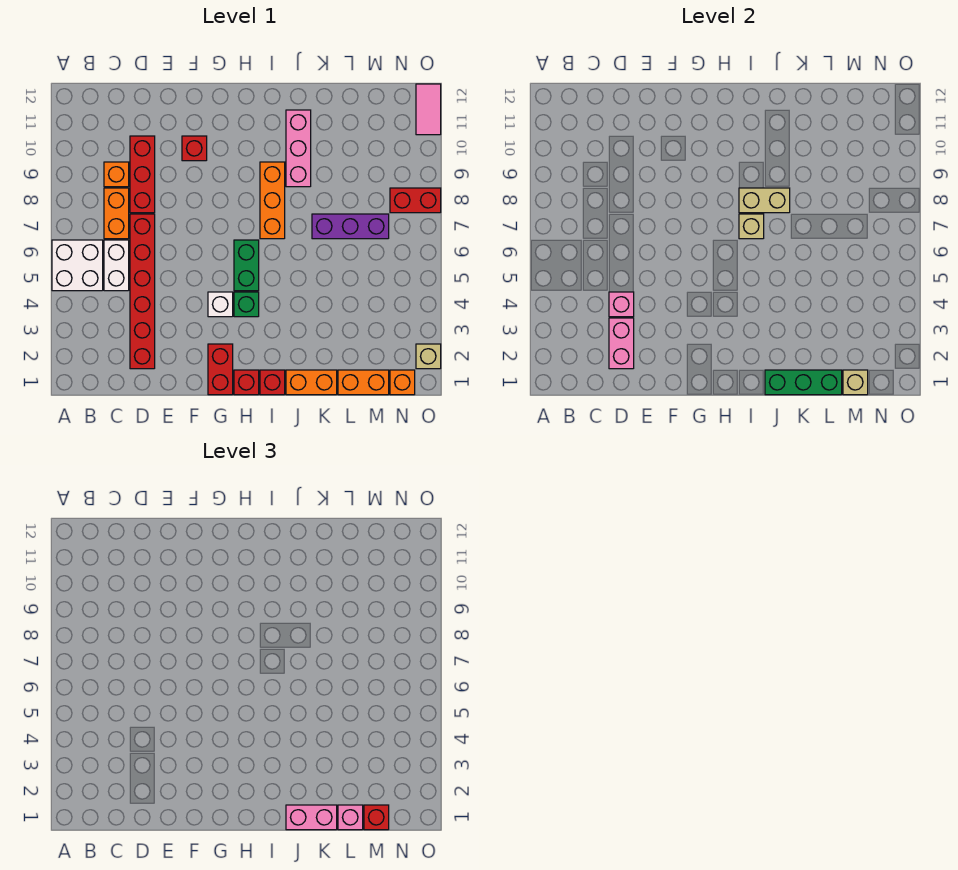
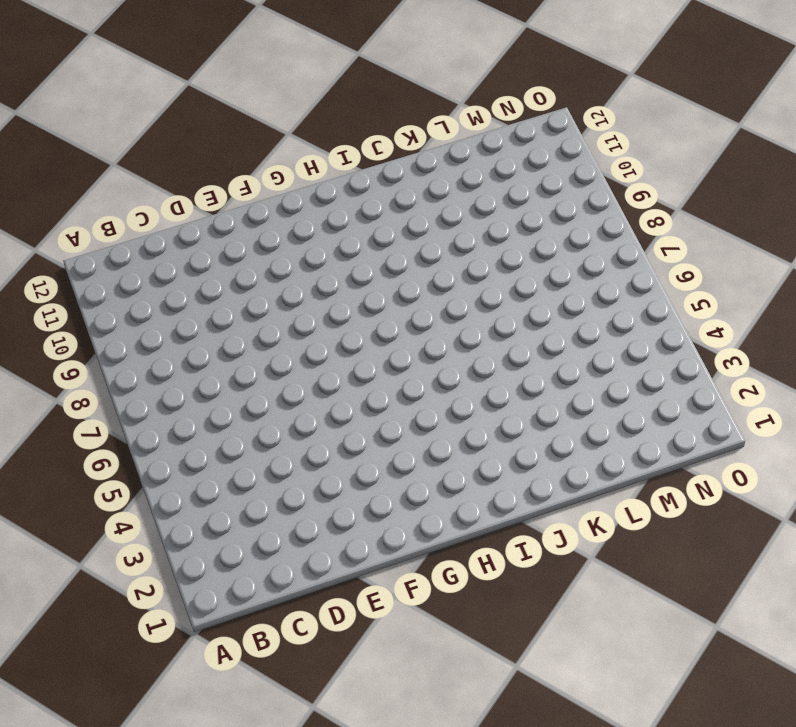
none -> white brick A5:B6 level 1
none -> white brick C5:C6 level 1
none -> orange brick C7:C8 level 1
none -> orange brick C9 level 1

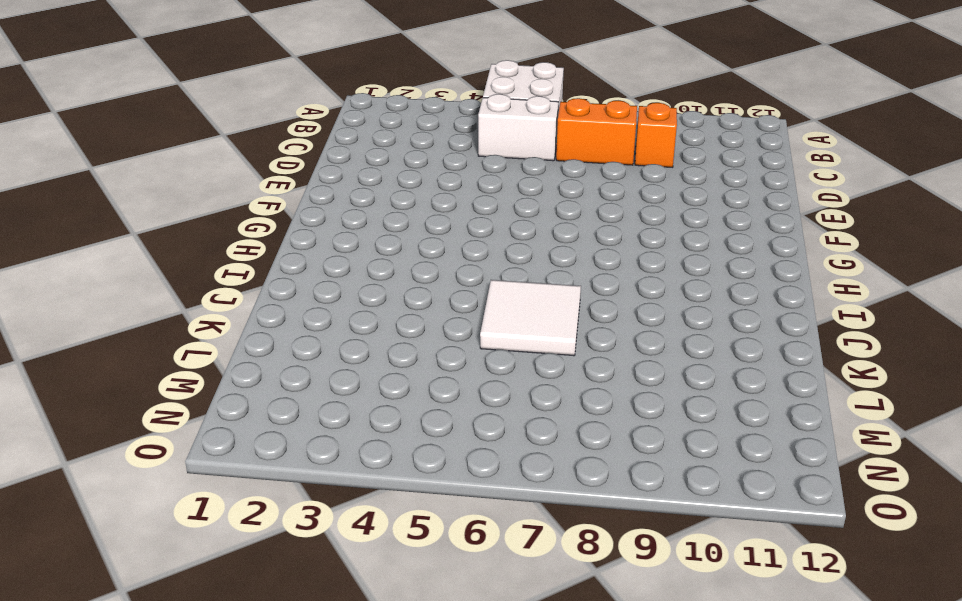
white tile J6:K7 level 1 -> purple brick K7:M7 level 1
none -> red brick D2:D7 level 1
none -> red brick D8:D10 level 1
none -> red brick F10 level 1
none -> red brick G1:G2 level 1

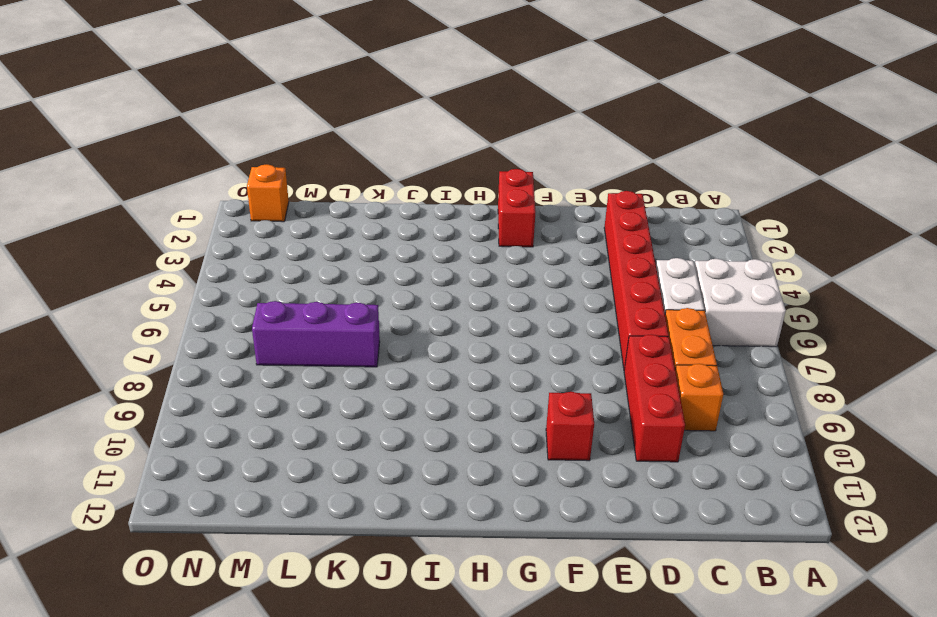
none -> white brick G4 level 1
none -> red brick H1 level 1
none -> green brick H4 level 1
none -> green brick H5:H6 level 1

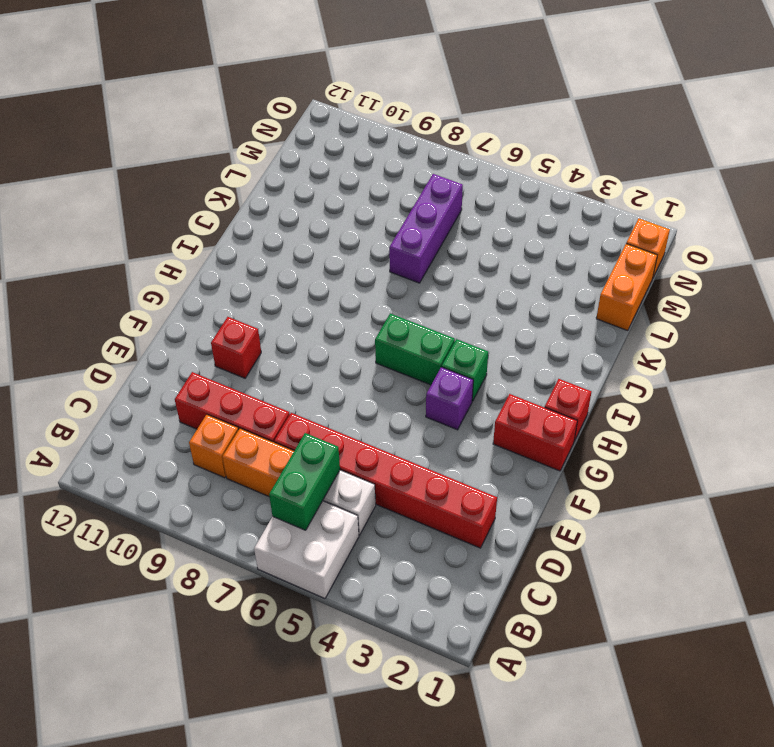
green brick B6:C6 level 2 -> none
purple brick G4 level 1 -> white brick G4 level 1
none -> red brick I1 level 1
none -> orange brick I7:I9 level 1
none -> orange brick J1:K1 level 1
none -> pink brick J9:J11 level 1

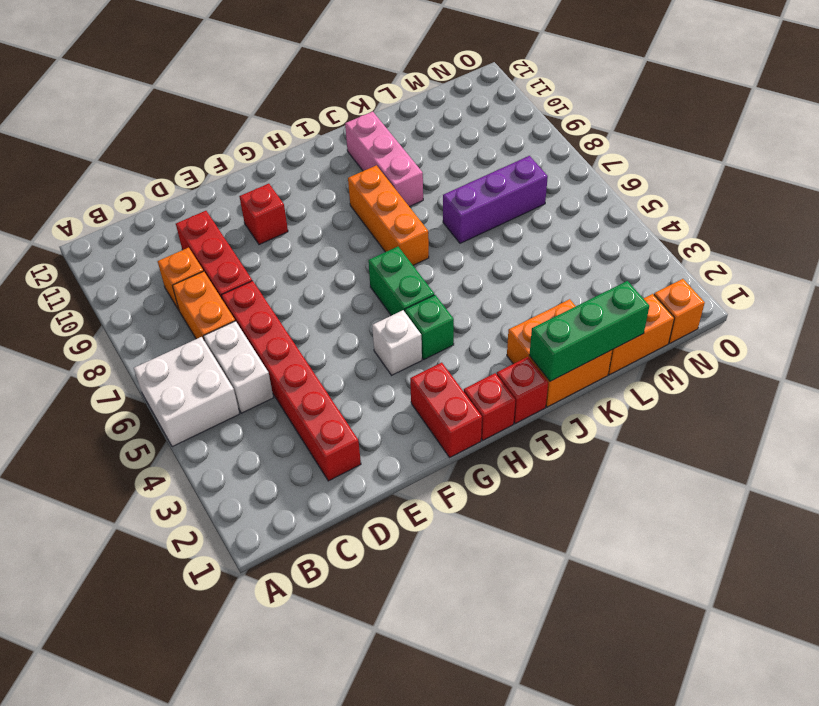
orange brick J1:K2 level 1 -> orange brick J1:K1 level 1
none -> red brick N8:O8 level 1
none -> tan brick O2 level 1
none -> pink tile O11:O12 level 1
none -> pink brick D2:D3 level 2

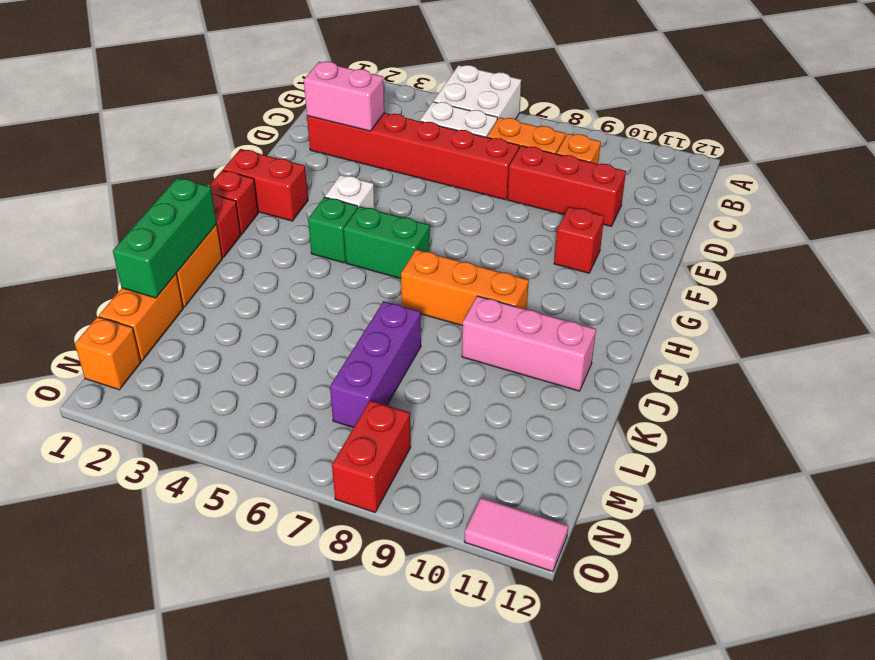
none -> tan brick O2 level 1
none -> pink brick D4 level 2
none -> tan brick I7 level 2
none -> tan brick I8:J8 level 2

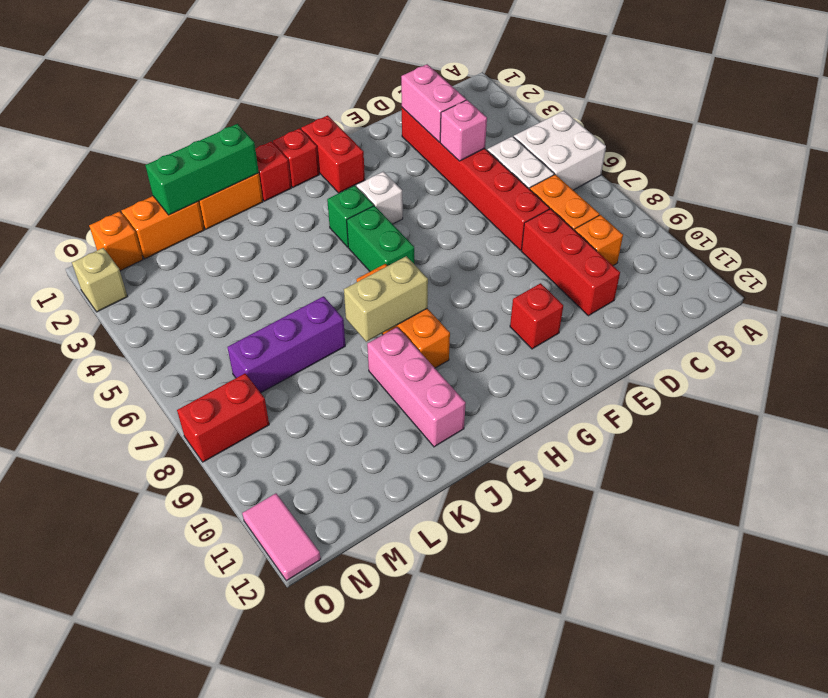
none -> tan brick I7 level 2
none -> tan brick M1 level 2
none -> pink brick J1:K1 level 3
none -> pink brick L1 level 3

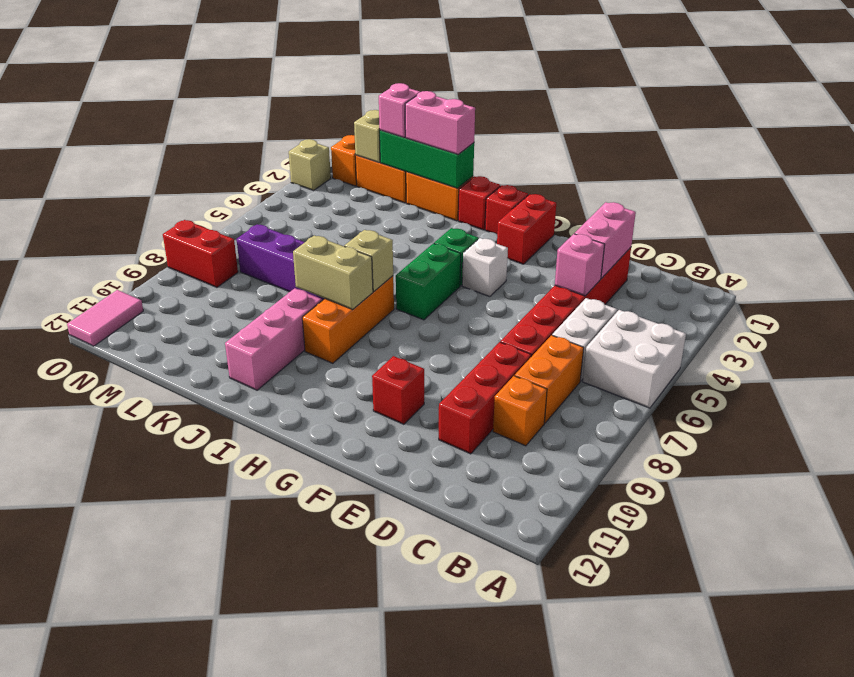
none -> red brick M1 level 3

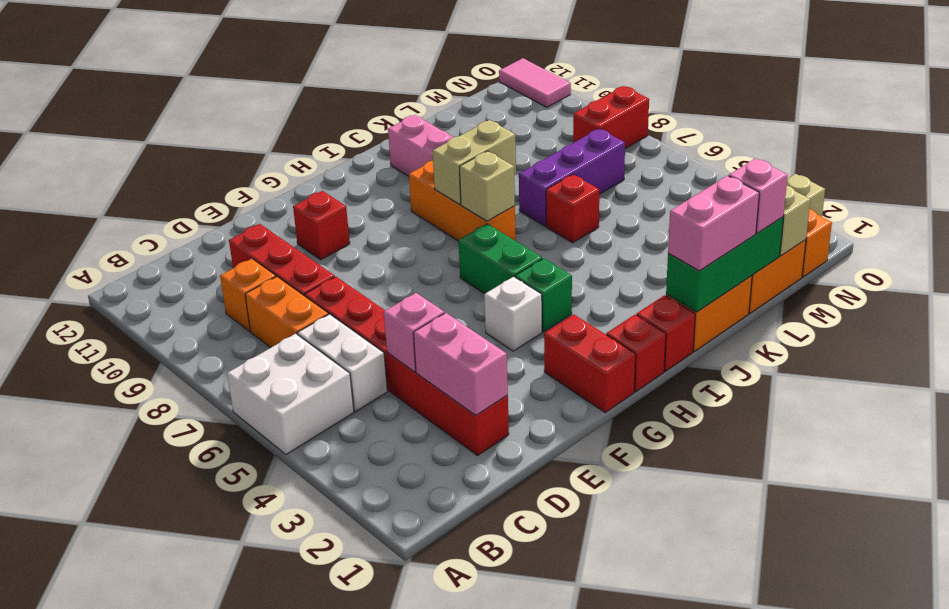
red brick K6 level 1 -> red brick M1 level 3

